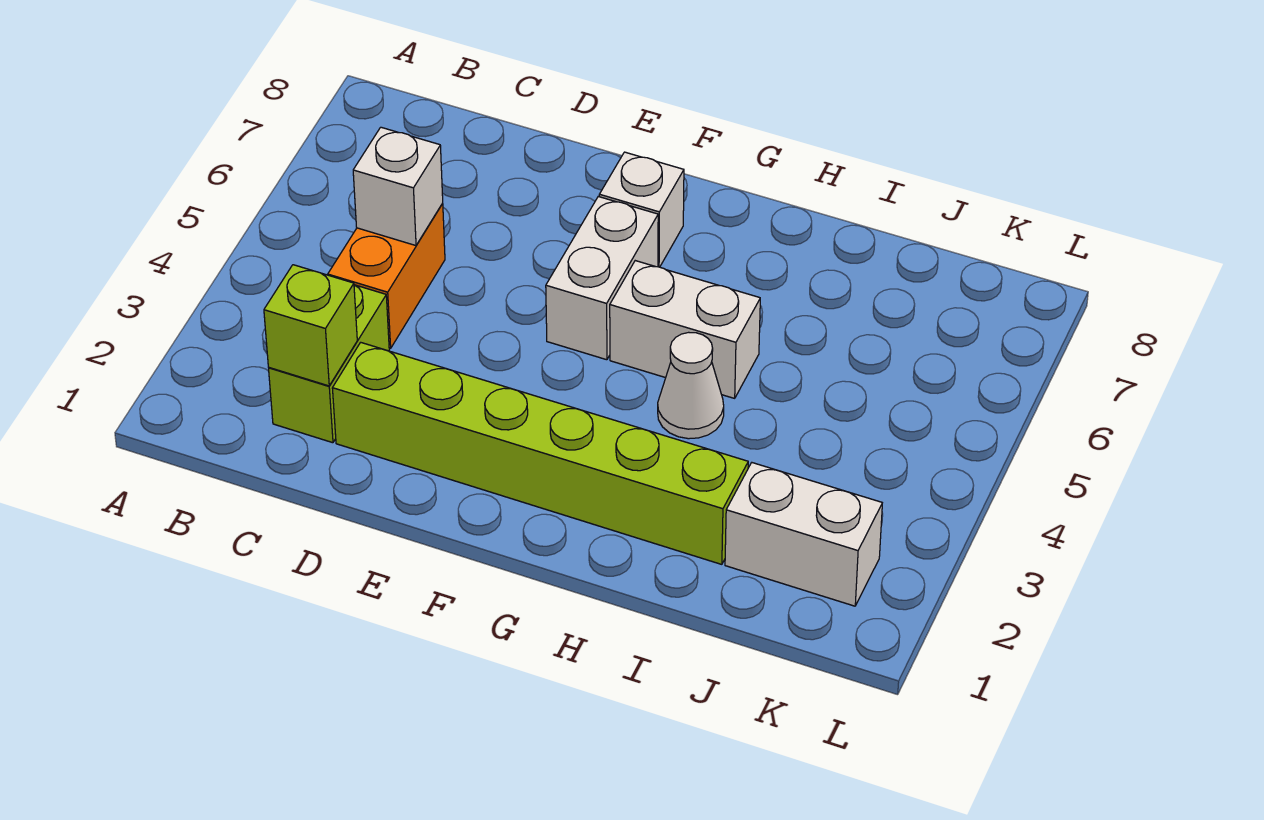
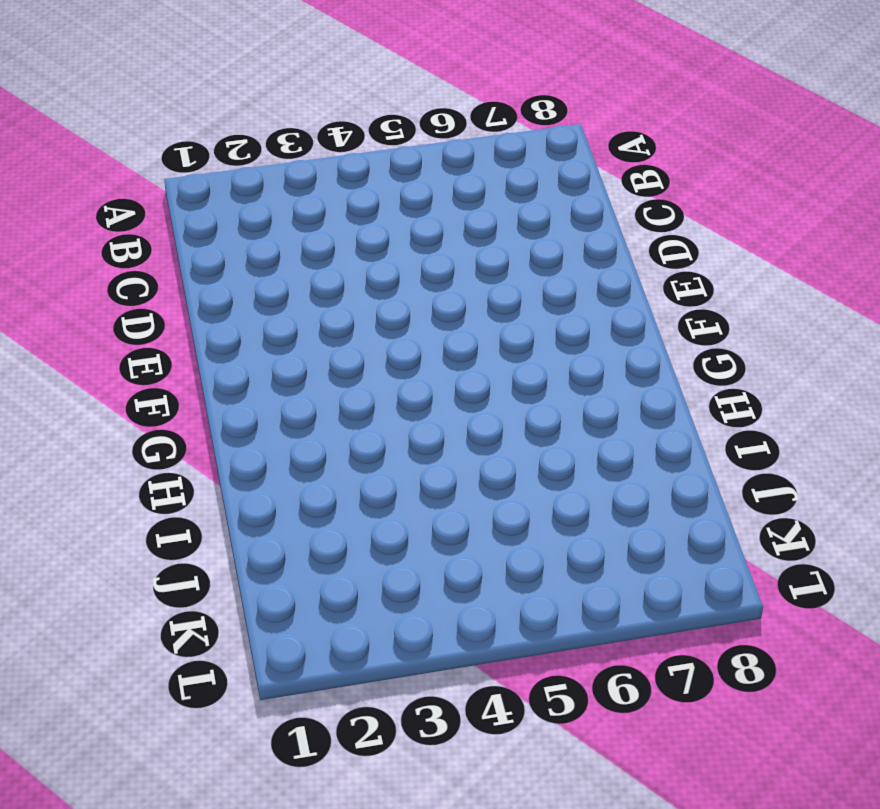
none -> lime brick C2:C3 level 1
none -> orange brick C4:C5 level 1

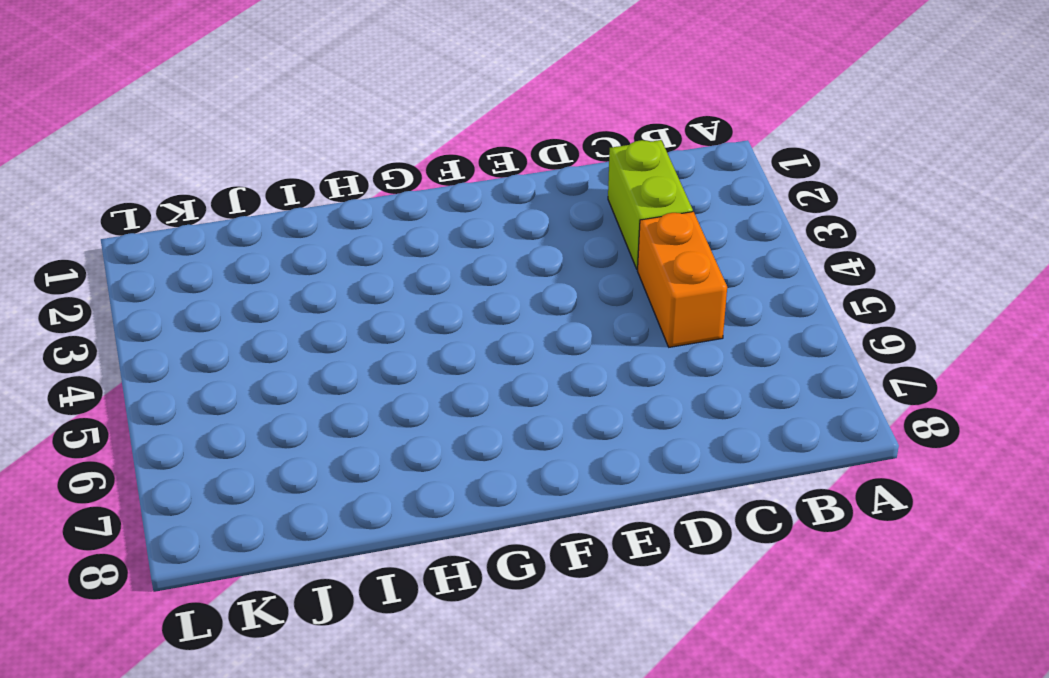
none -> lime brick D2:I2 level 1
none -> white brick F5:F6 level 1

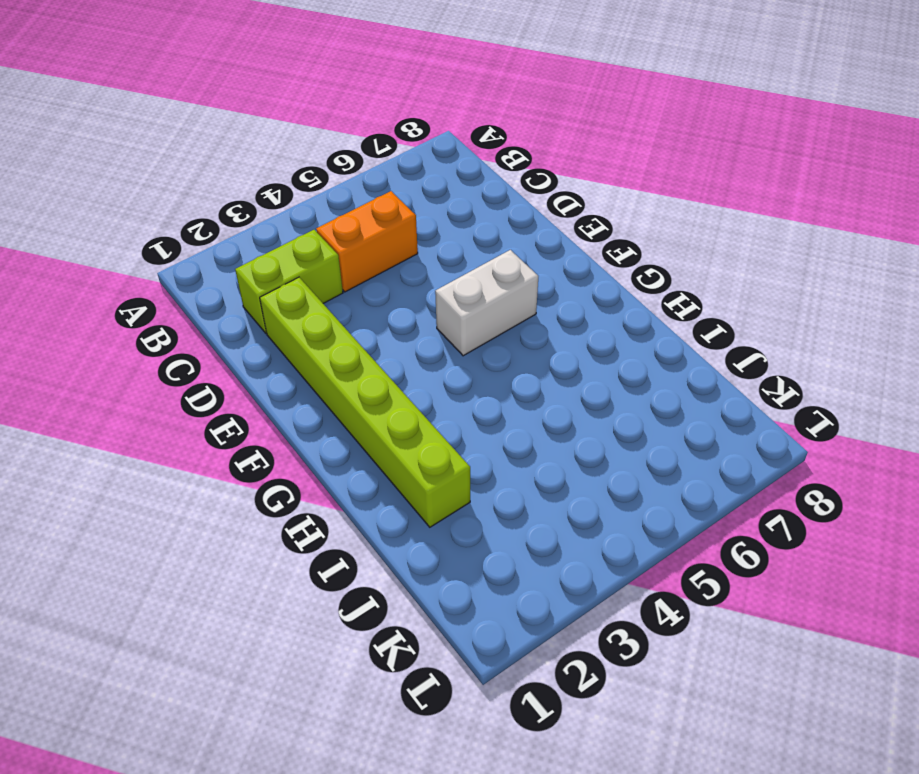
none -> white brick F7 level 1
none -> white brick G5:H5 level 1

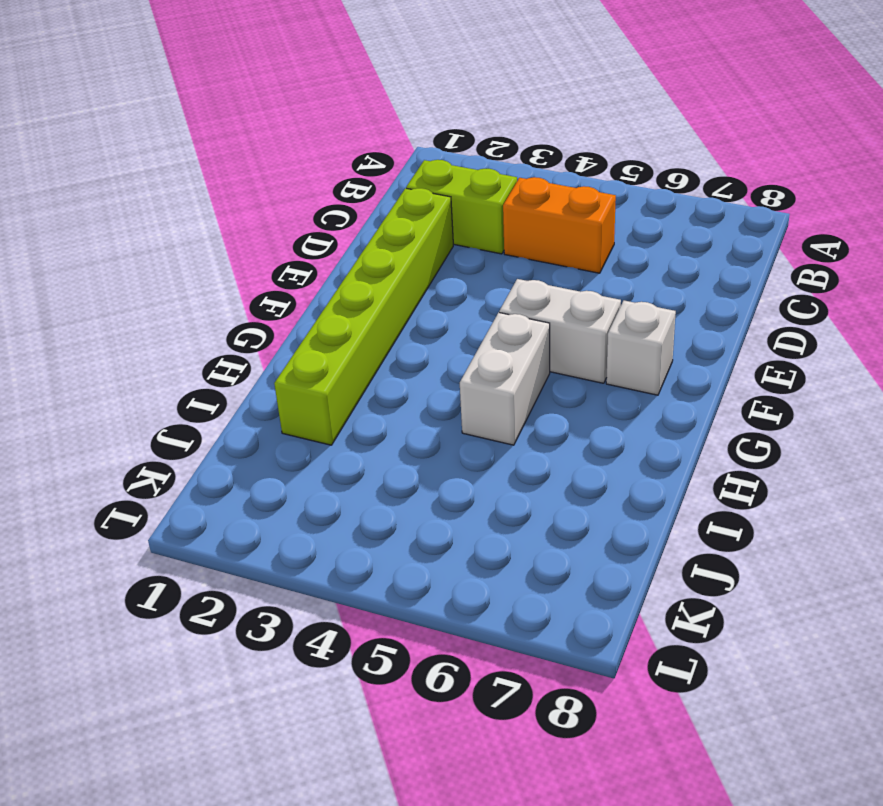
none -> white cone H4 level 1
none -> white brick J2:K2 level 1

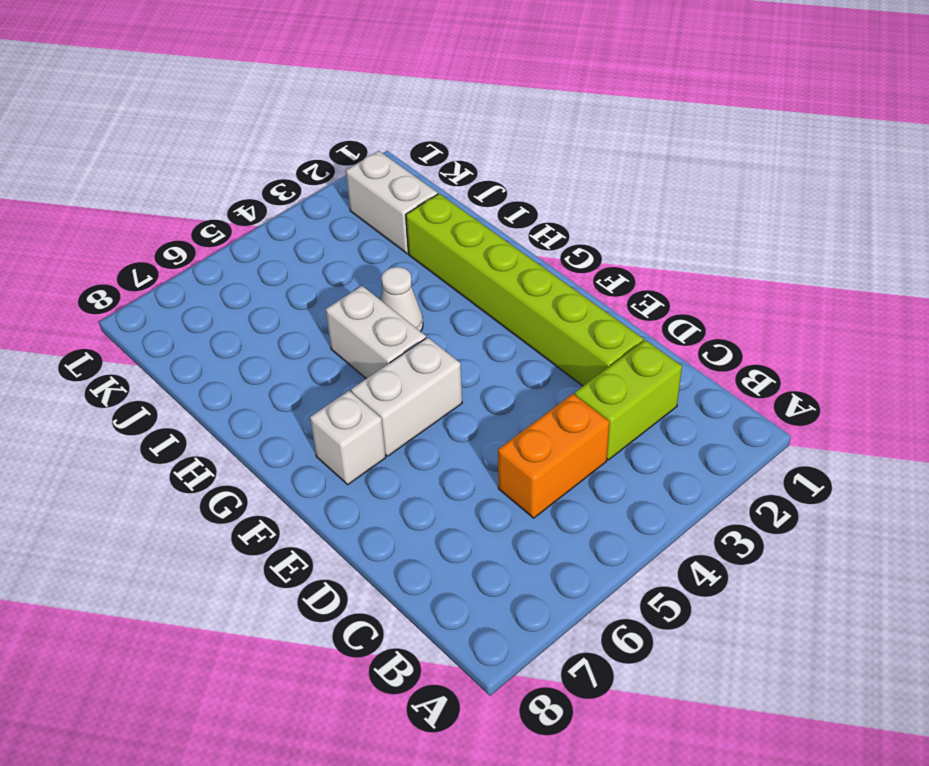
none -> lime brick C2 level 2
none -> white brick C5 level 2

